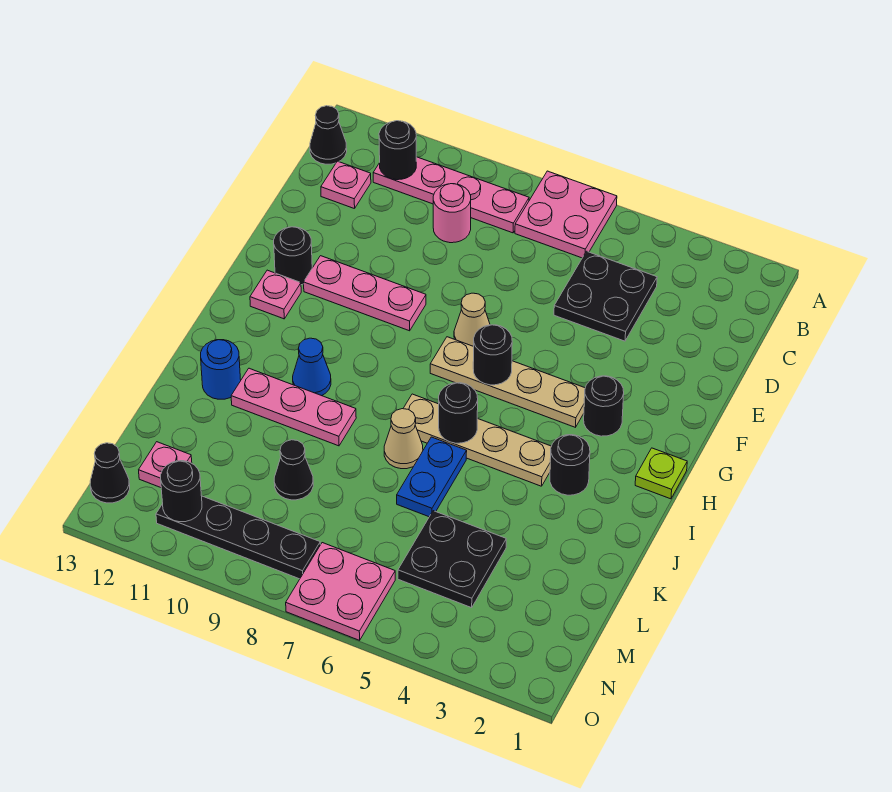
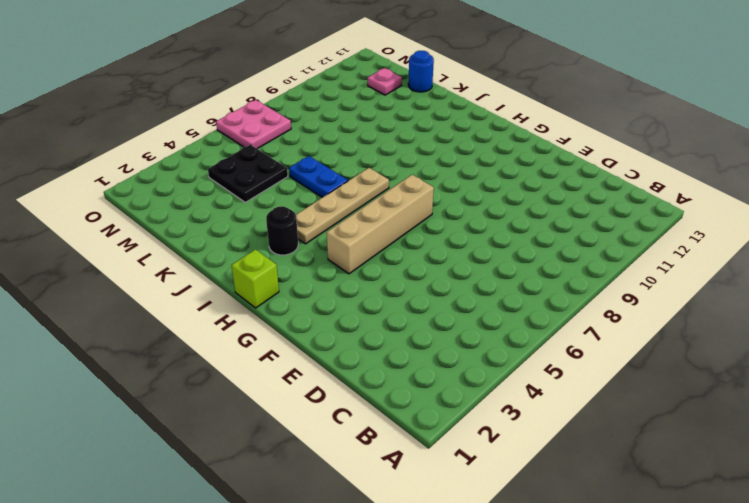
tan brick G4:G7 level 1 -> tan plate G4:G7 level 1
lime brick H1 level 1 -> lime plate H1 level 1
blue round brick L13 level 1 -> blue round brick J12 level 1
none -> pink plate A6:B7 level 1
none -> pink plate B8:B11 level 1
none -> black cone B13 level 1
none -> black plate C4:D5 level 1

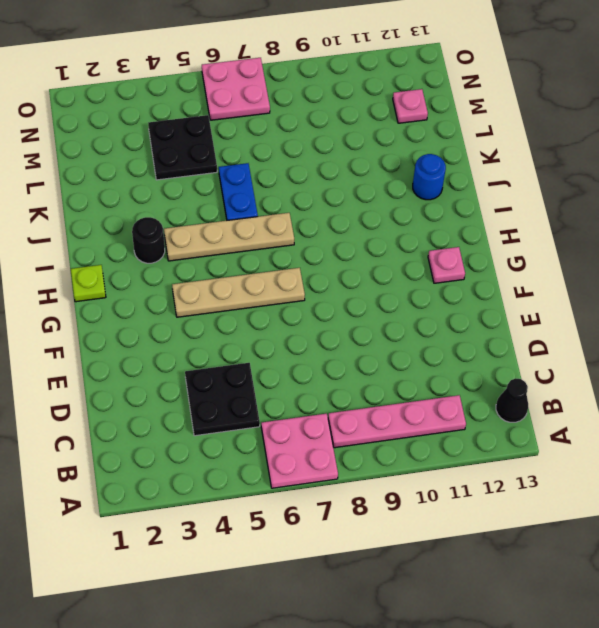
none -> pink round brick C9 level 1
none -> pink plate C12 level 1
none -> tan cone F7 level 1
none -> pink plate F9:F11 level 1

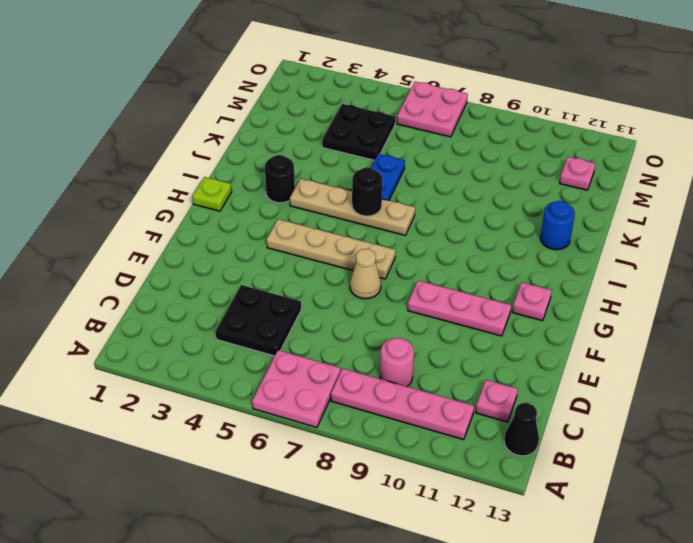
none -> black round brick F12 level 1
none -> black round brick G3 level 1
none -> blue cone I10 level 1
none -> tan cone J7 level 1

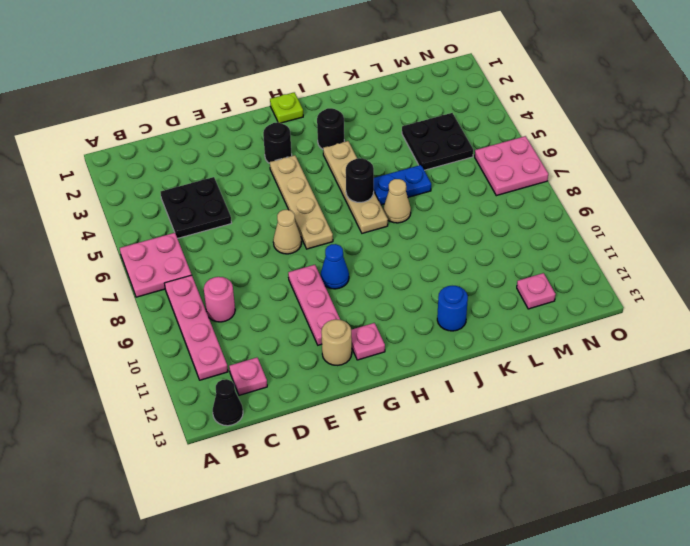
tan round brick F12 level 1 -> black round brick F12 level 1
blue cone G9 level 1 -> blue cone I10 level 1
none -> pink plate J9:J11 level 1
none -> black cone L9 level 1
none -> black plate N8:N11 level 1
none -> black cone N13 level 1

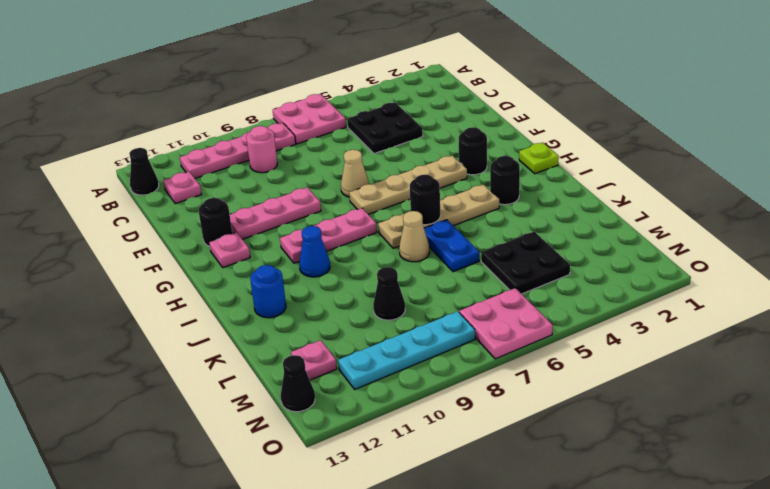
pink plate H8:H10 level 1 -> pink plate J9:J11 level 1
cyan plate N8:N11 level 1 -> black plate N8:N11 level 1
none -> black round brick B11 level 2
none -> black round brick G6 level 2
none -> black round brick N11 level 2

